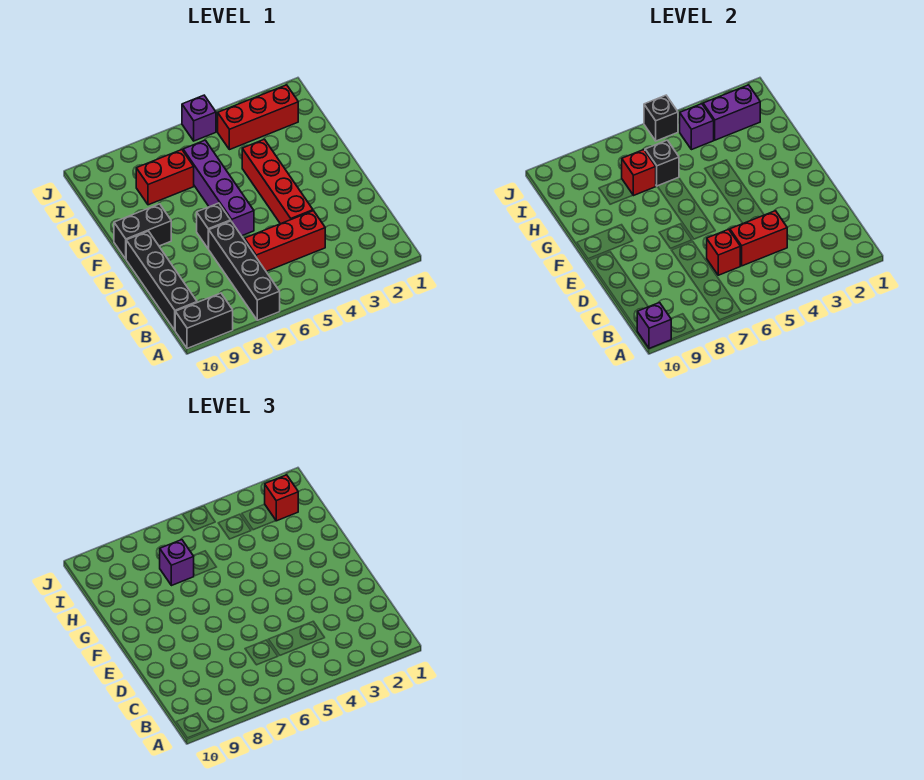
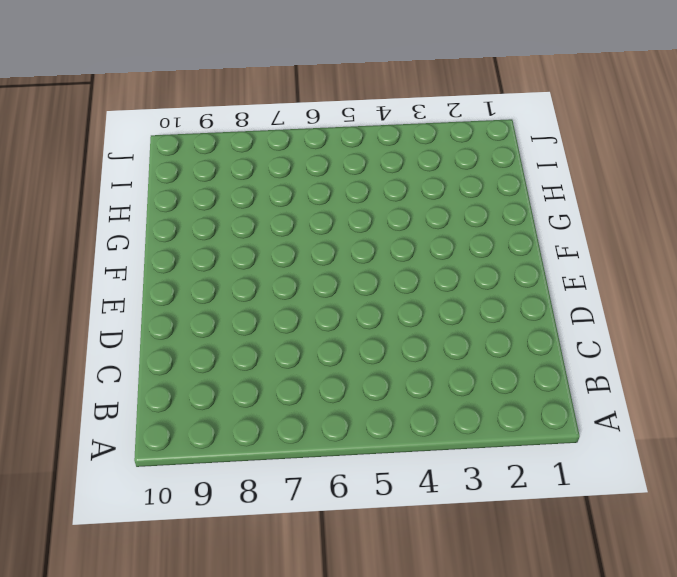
none -> black brick A7:D7 level 1
none -> black brick A9:A10 level 1
none -> black brick B10:E10 level 1

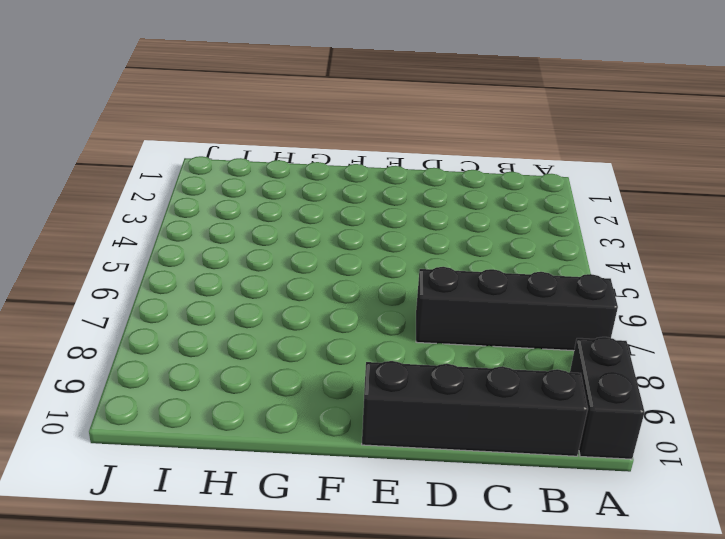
none -> red brick C4:C6 level 1
none -> red brick D4:G4 level 1
none -> purple brick E6:H6 level 1

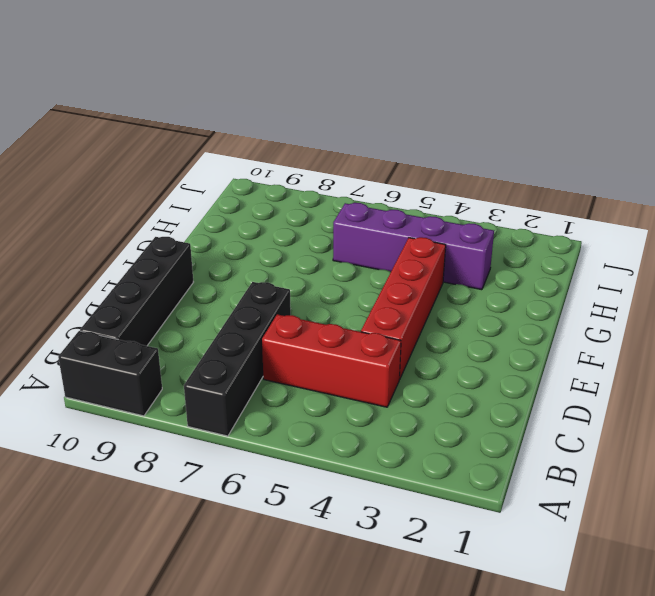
purple brick H3:H6 level 1 -> purple brick E6:H6 level 1
none -> black brick E7 level 1
none -> black brick F9:F10 level 1
none -> red brick H7:H8 level 1

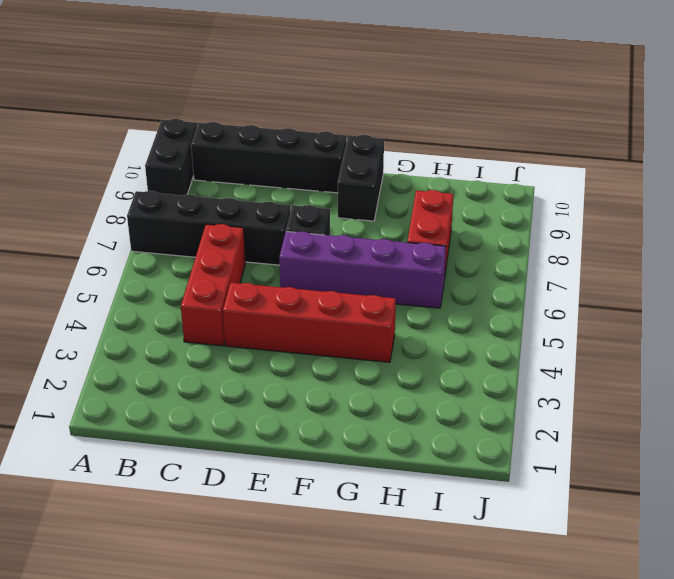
none -> red brick I2:I4 level 1
none -> purple brick J5 level 1
none -> purple brick A10 level 2

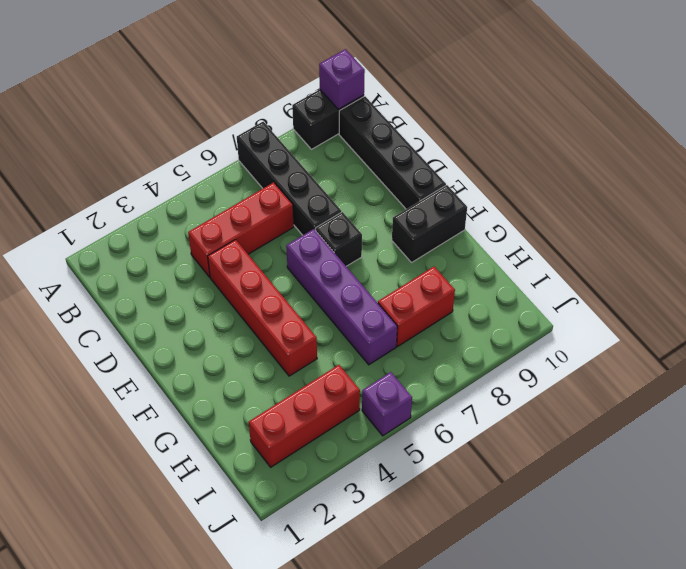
none -> red brick C4:C5 level 2
none -> red brick C6 level 2
none -> black brick H6 level 2

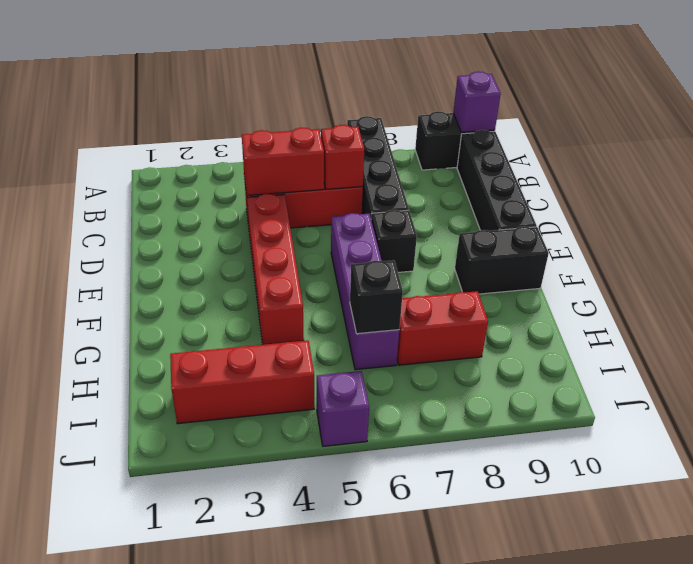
none -> red brick H7 level 2
none -> purple brick I2:I3 level 2
none -> purple brick I4 level 2

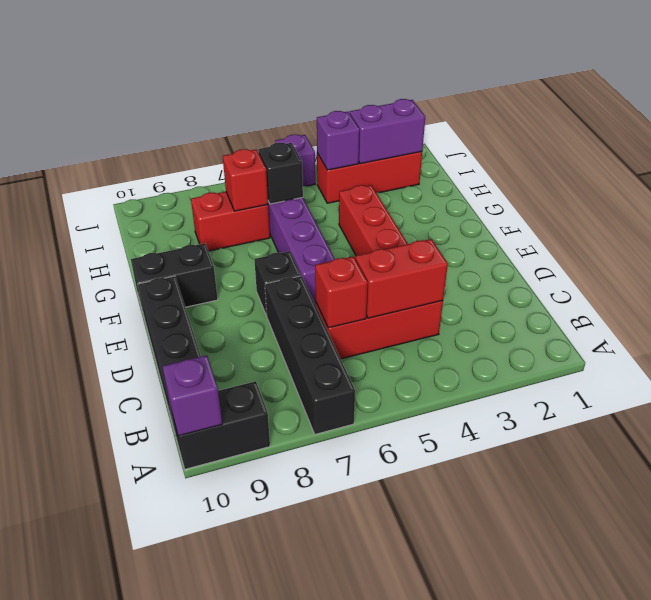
none -> black brick J5 level 2
none -> purple brick H7 level 3
none -> red brick I2 level 3

